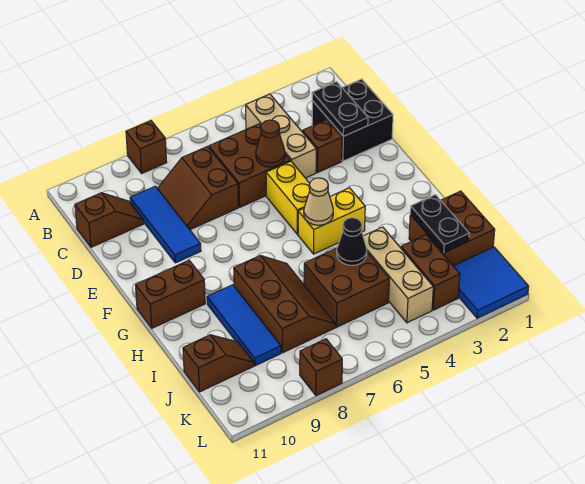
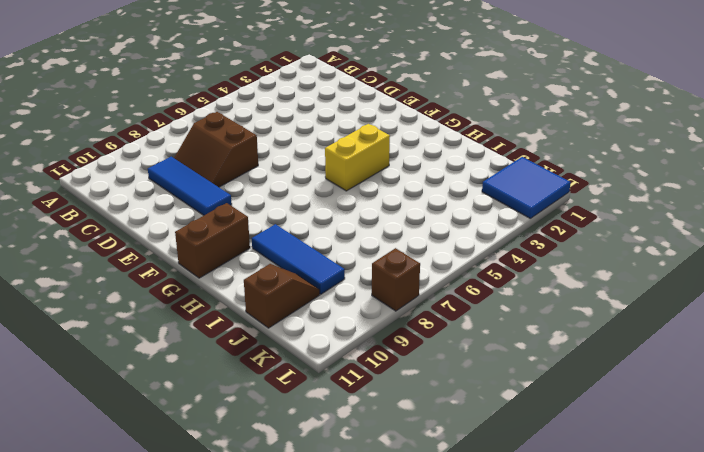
none -> brown brick A8 level 1
none -> tan brick B4:D4 level 1
none -> black brick C1:D2 level 1

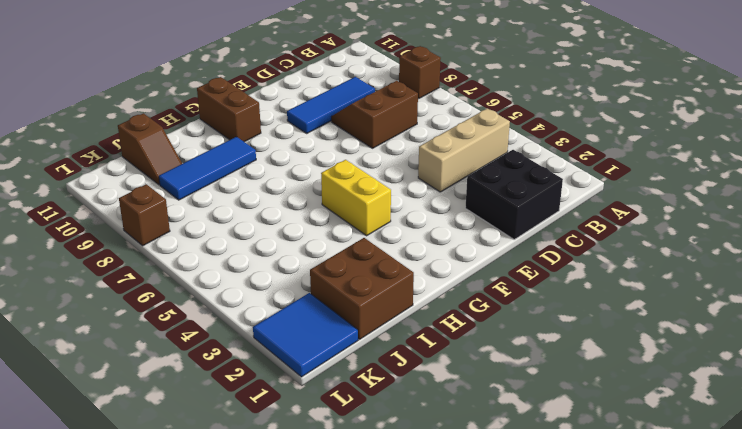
none -> brown brick C5:D6 level 1
none -> brown slope C10:C11 level 1 top 11
none -> brown brick D3 level 1

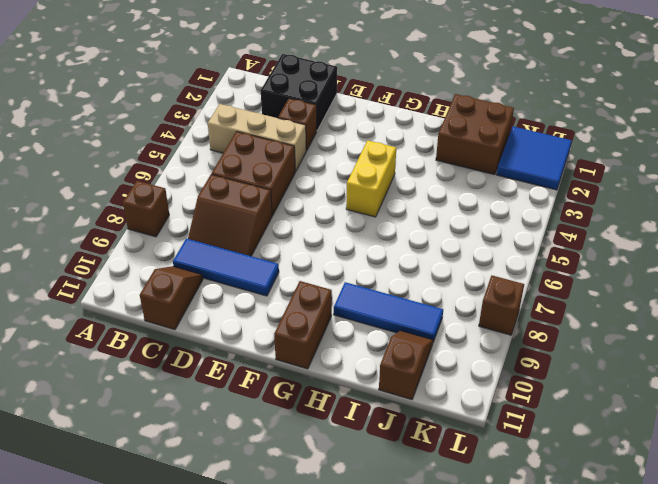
none -> yellow brick E5:F5 level 1
none -> brown slope H7:J8 level 1 top 8
none -> tan brick I4:K4 level 1

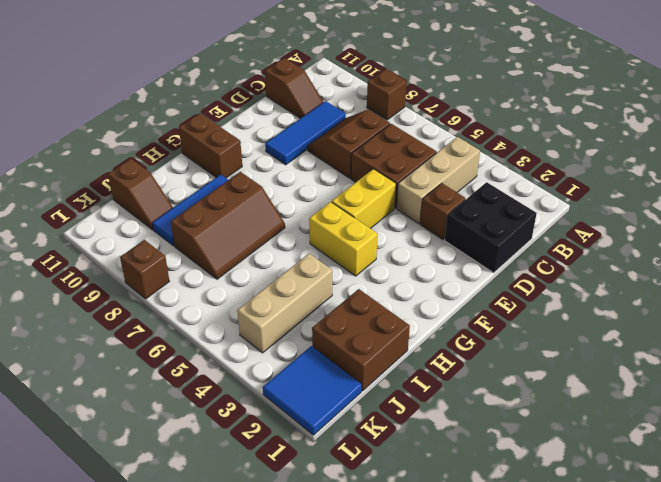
none -> brown brick I5:J6 level 1
none -> brown brick J3:K3 level 1
none -> black plate C2:D2 level 2

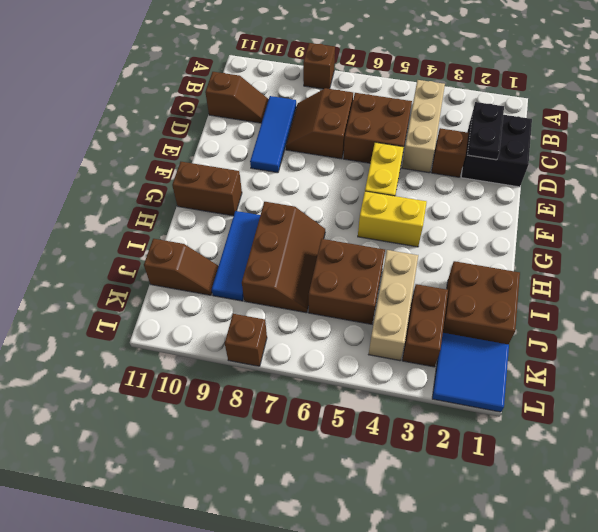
none -> brown cone D5 level 2
none -> tan cone G5 level 2
none -> black plate I2:J2 level 2

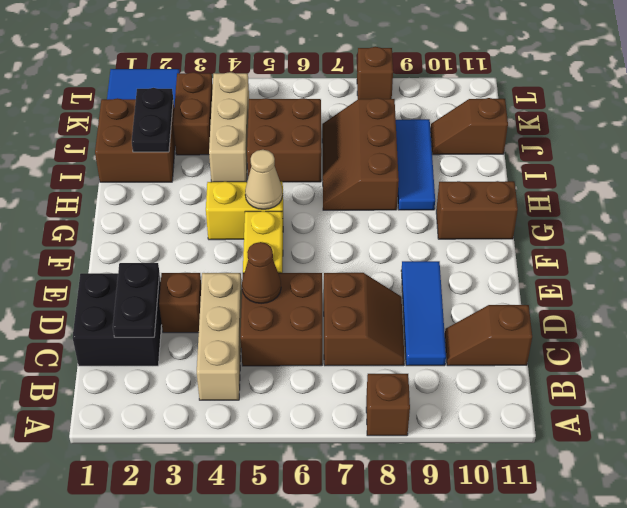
none -> black cone I5 level 2

